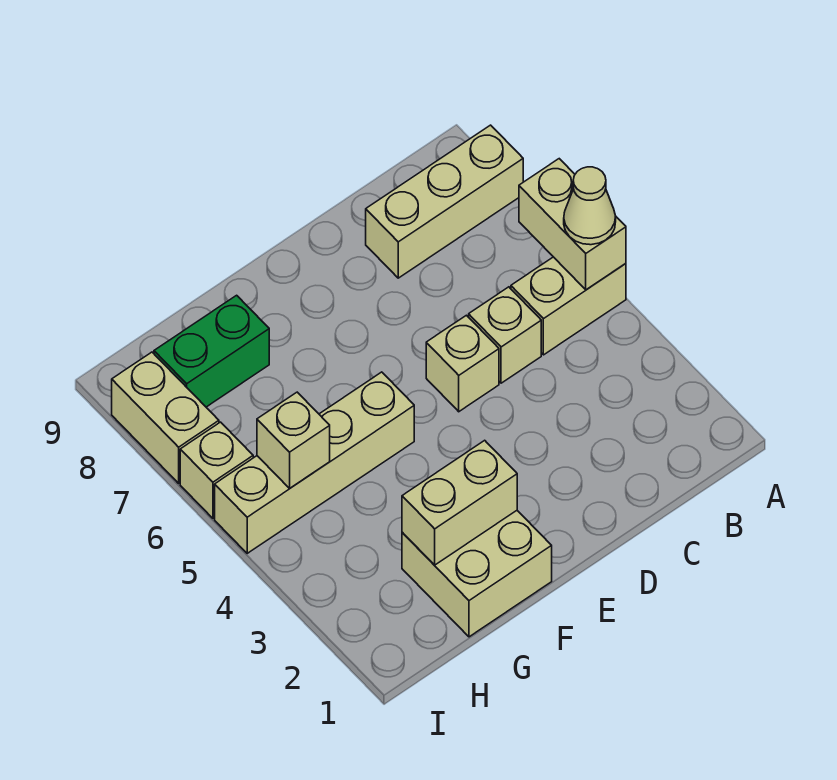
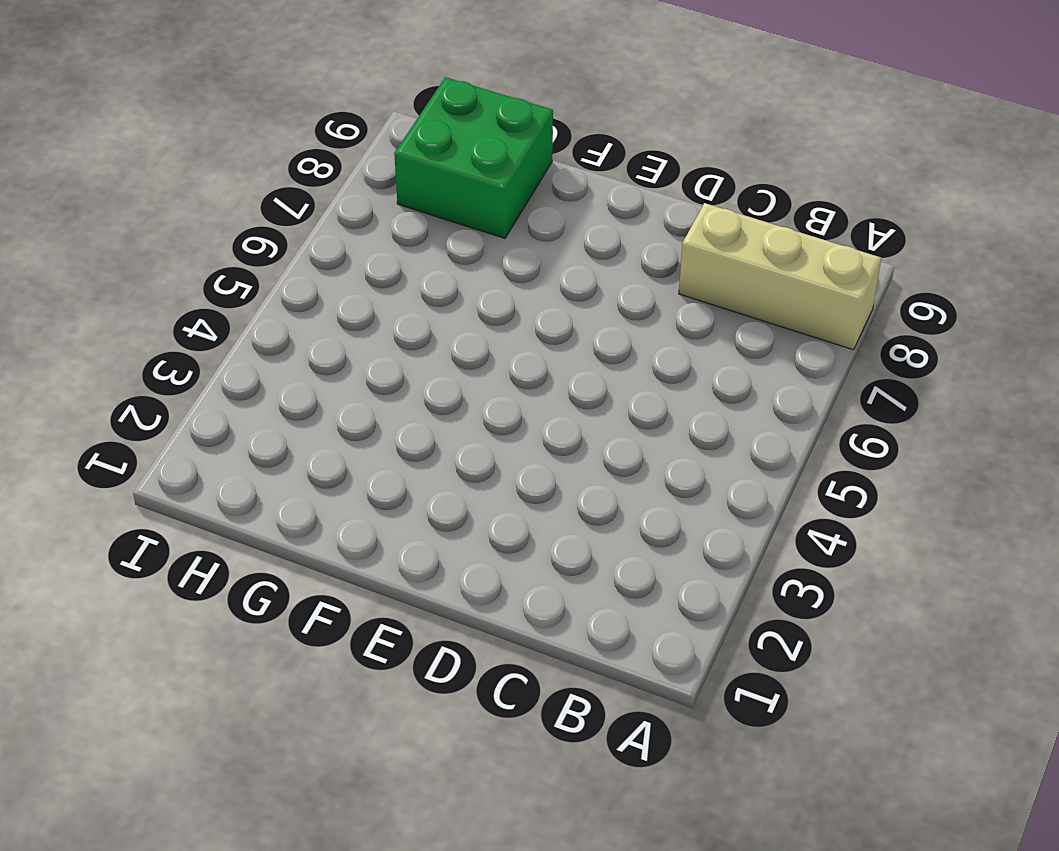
green brick G8:H9 level 1 -> green brick G8:H8 level 1
none -> tan brick A5:B5 level 1
none -> tan brick C5 level 1
none -> tan brick D5 level 1

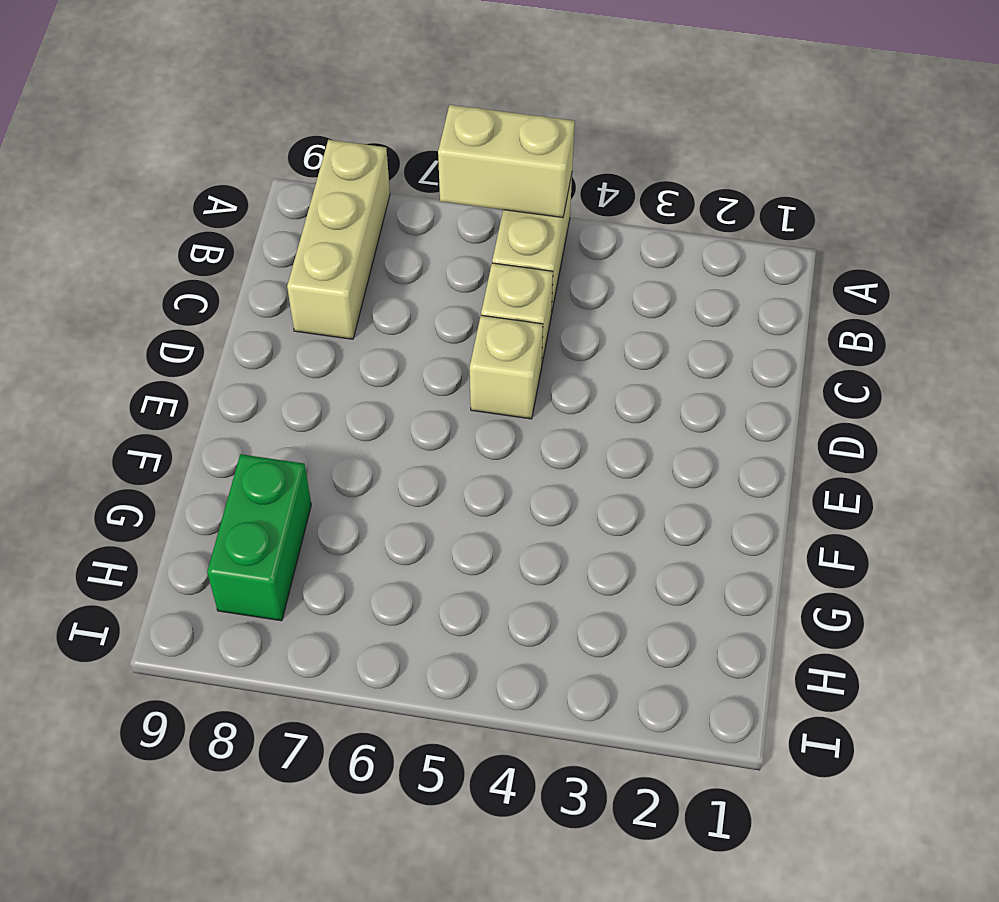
none -> tan brick F1:G2 level 1
none -> tan brick F5:I5 level 1
none -> tan brick I6 level 1

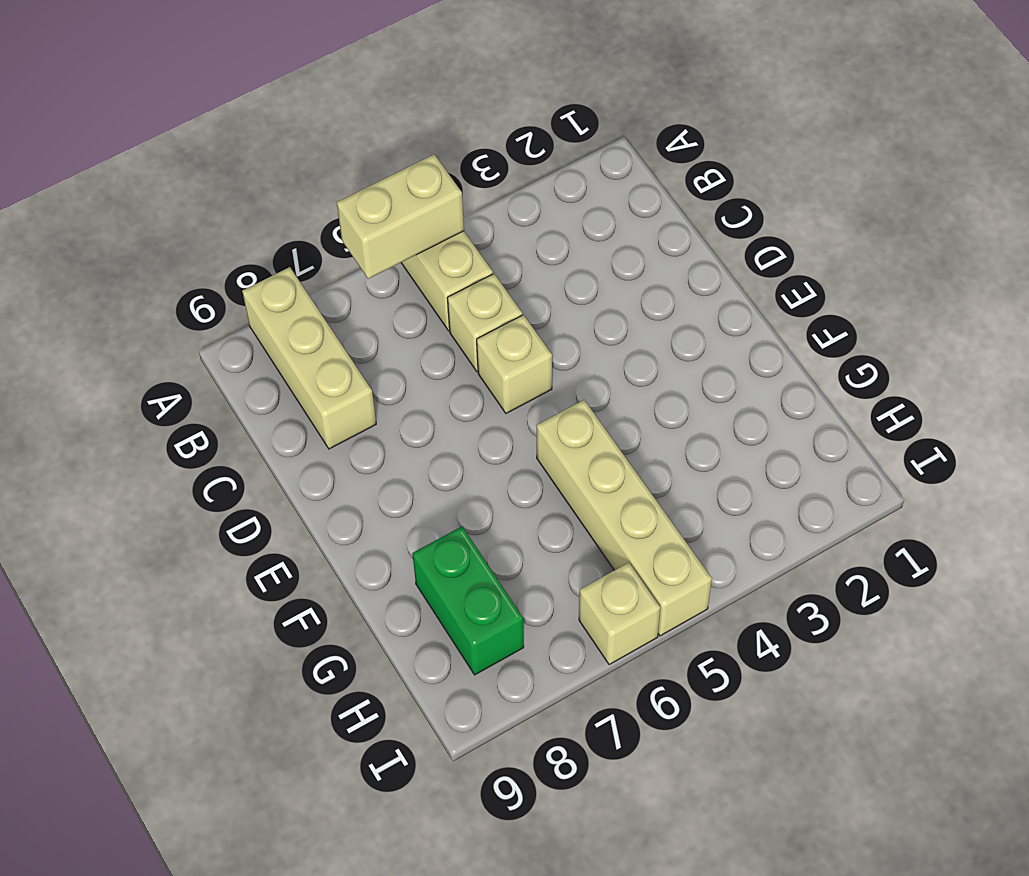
none -> tan brick F1:G2 level 1
none -> tan brick I7:I8 level 1
none -> tan brick F2:G2 level 2

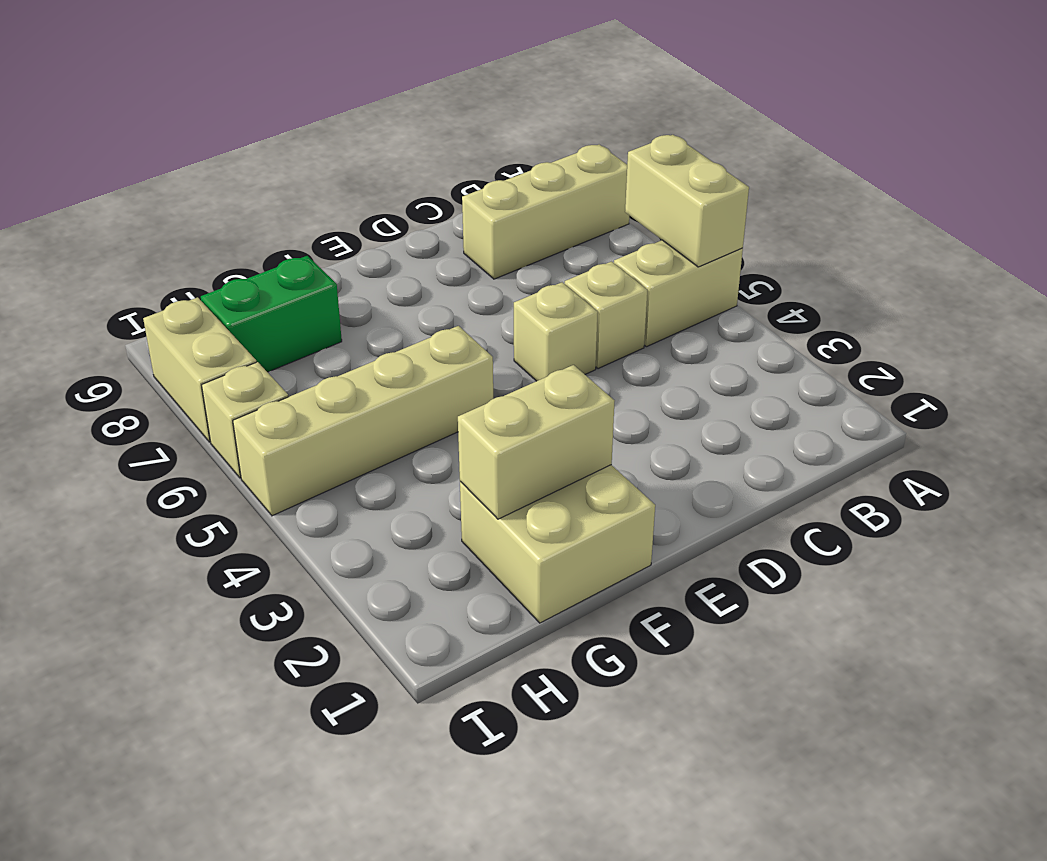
none -> tan brick H5 level 2
none -> tan cone A5 level 3

